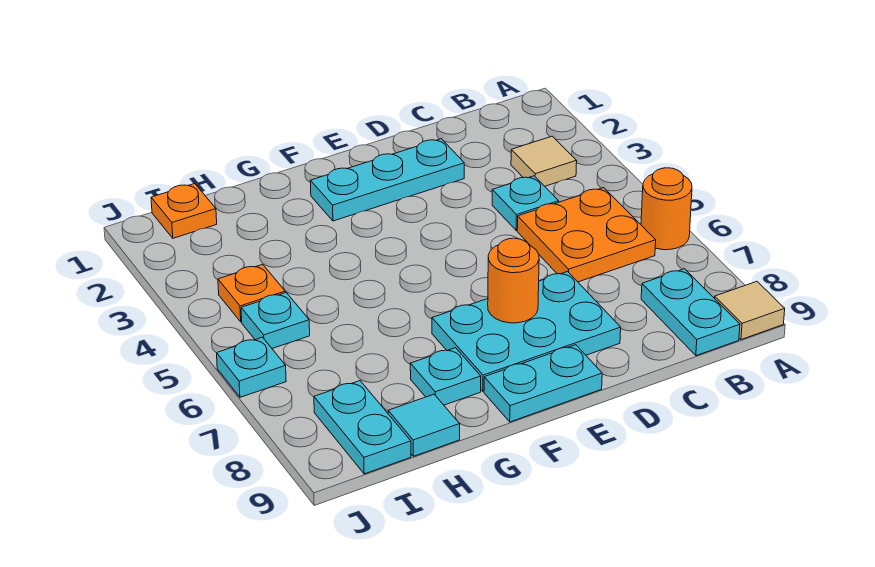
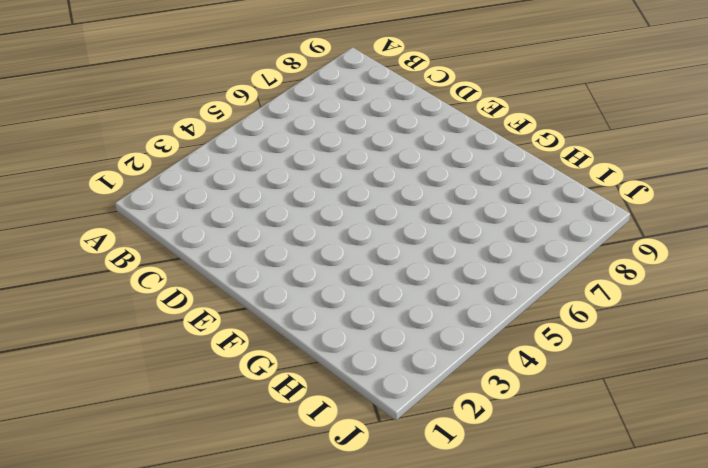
none -> orange round brick A6 level 1
none -> tan tile A9 level 1
none -> tan tile B3 level 1

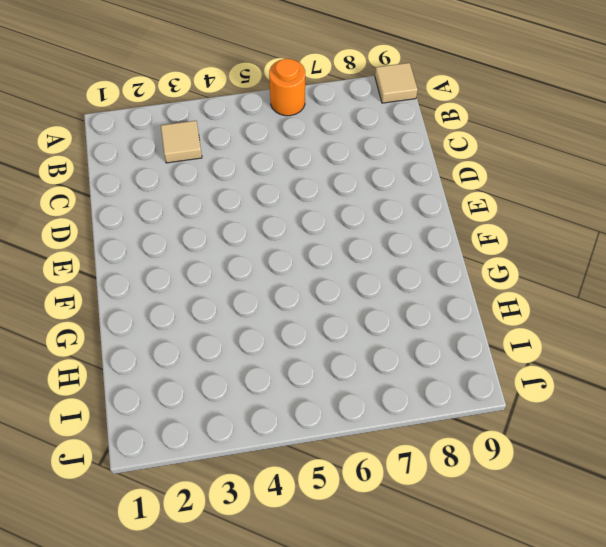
none -> orange plate B5:C6 level 1
none -> cyan plate B8:B9 level 1
none -> cyan plate C4 level 1

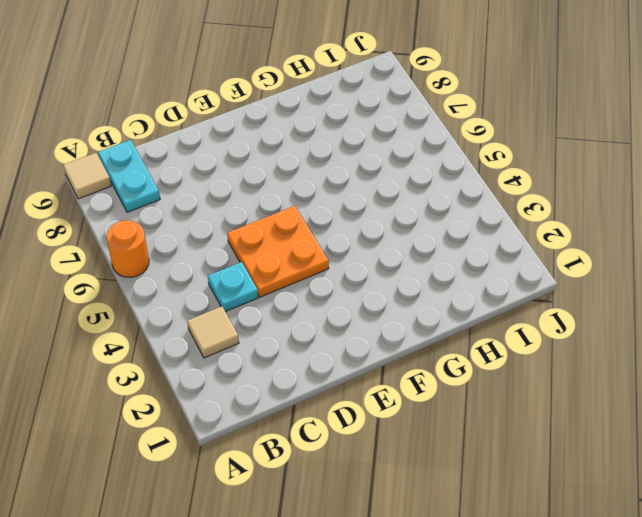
orange plate D4:E5 level 1 -> orange plate B5:C6 level 1
none -> cyan plate D2:F2 level 1
none -> cyan plate D7:F8 level 1
none -> cyan plate E9:F9 level 1

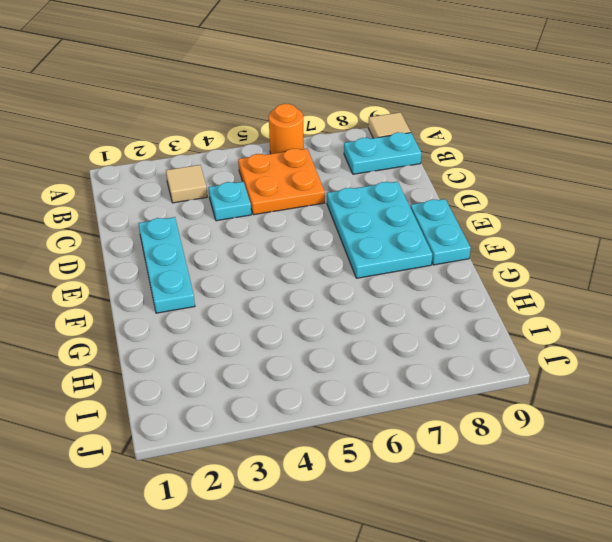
none -> cyan plate G8 level 1
none -> cyan tile H9 level 1
none -> orange plate I1 level 1

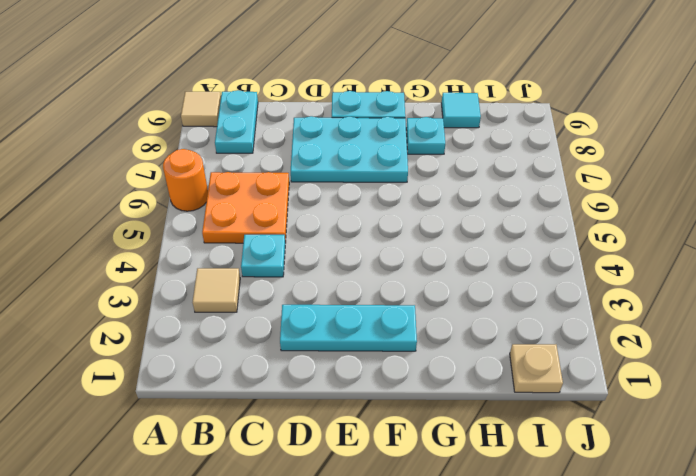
tan plate I1 level 1 -> orange plate I1 level 1
none -> orange plate I4 level 1
none -> cyan plate I5 level 1
none -> cyan plate I8:I9 level 1

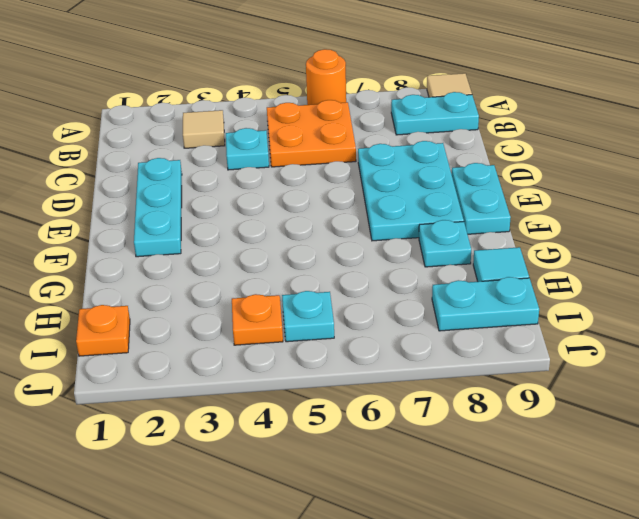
none -> cyan plate J6 level 1
none -> orange round brick E7 level 2

